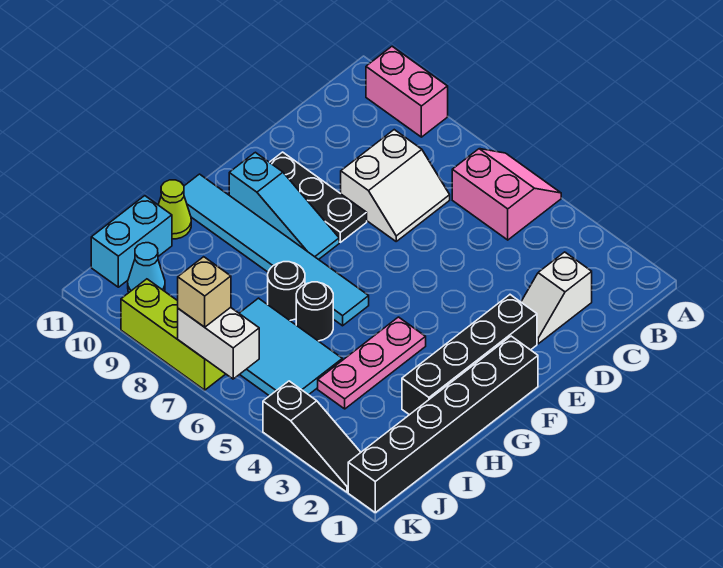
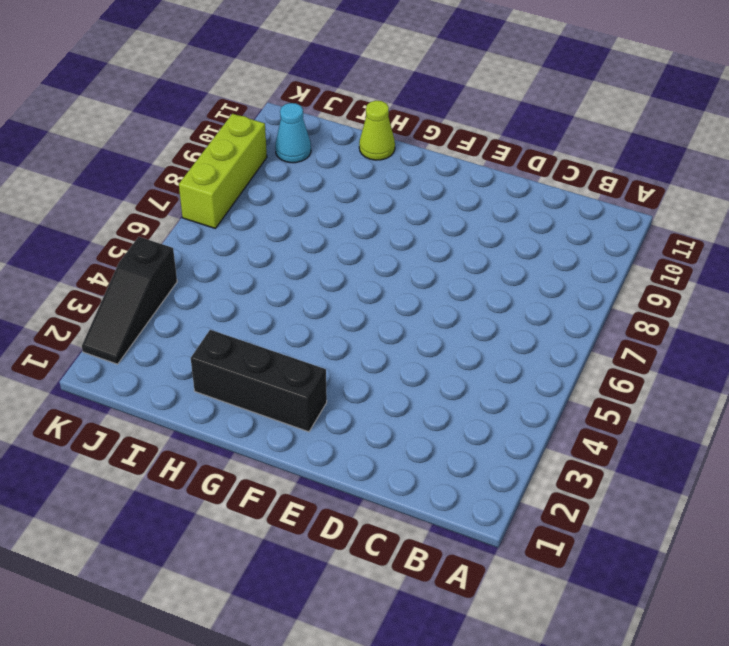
black brick F2:H2 level 1 -> black brick E2:H2 level 1
none -> pink slope A5:B6 level 1 top B
none -> pink brick A9:A10 level 1
none -> white slope C2:D2 level 1 top C

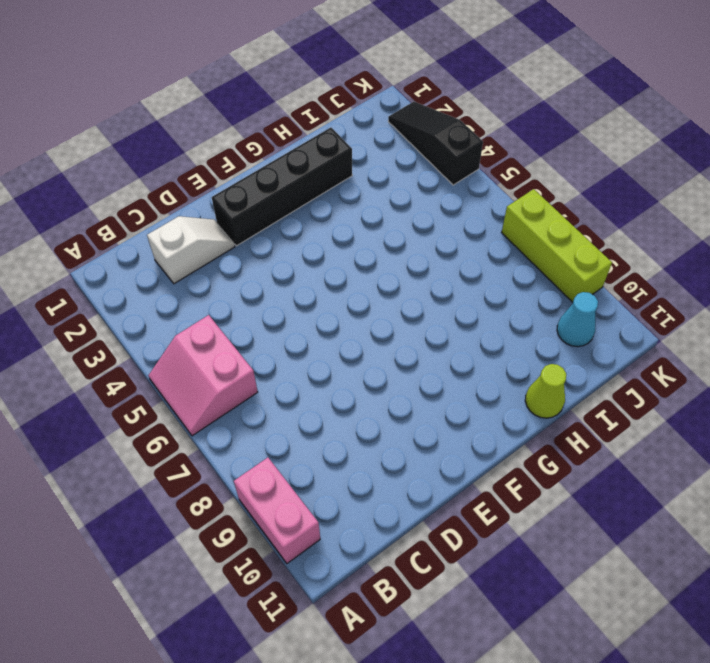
none -> white slope C7:D8 level 1 top 8
none -> black plate E8:E10 level 1
none -> black brick F1:K1 level 1

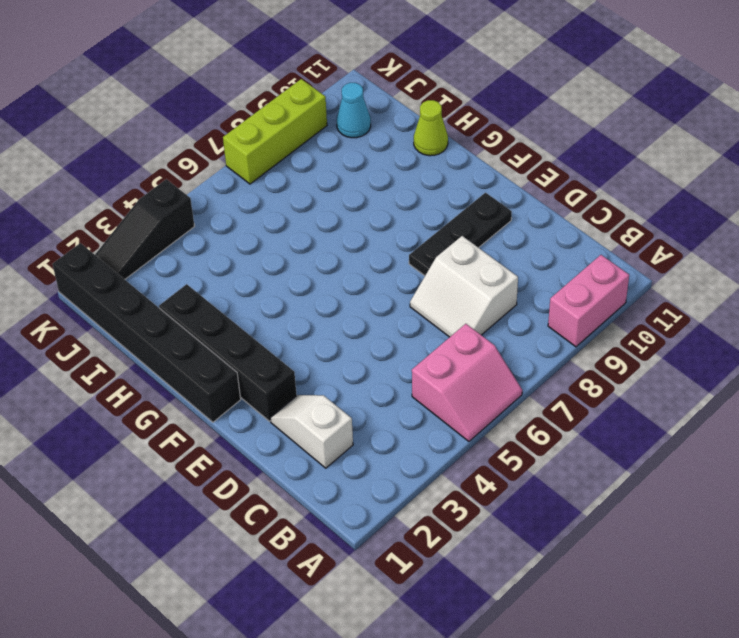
none -> cyan slope F8:F10 level 1 top 10
none -> pink plate G4:I4 level 1
none -> cyan tile G6:G11 level 1

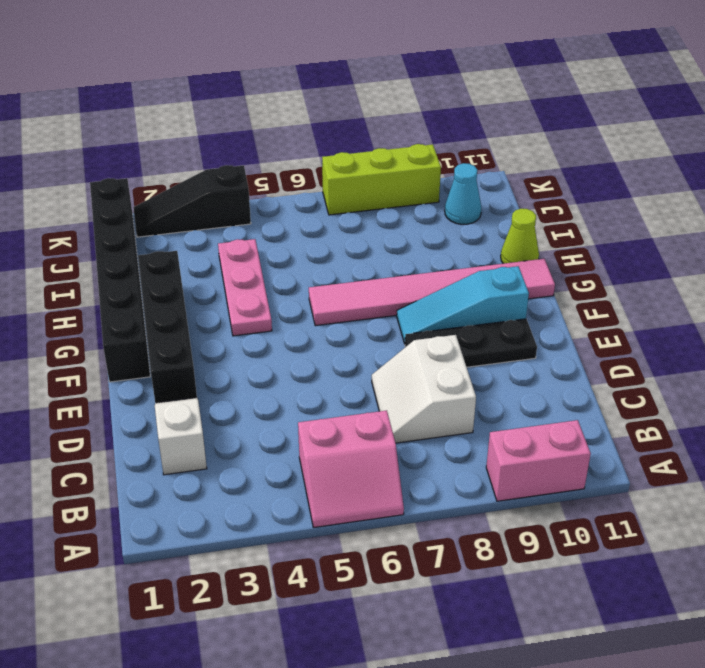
pink tile G6:G11 level 1 -> cyan tile G6:G11 level 1
none -> black round brick H6 level 1
none -> black round brick H7 level 1
none -> cyan tile I5:J7 level 1

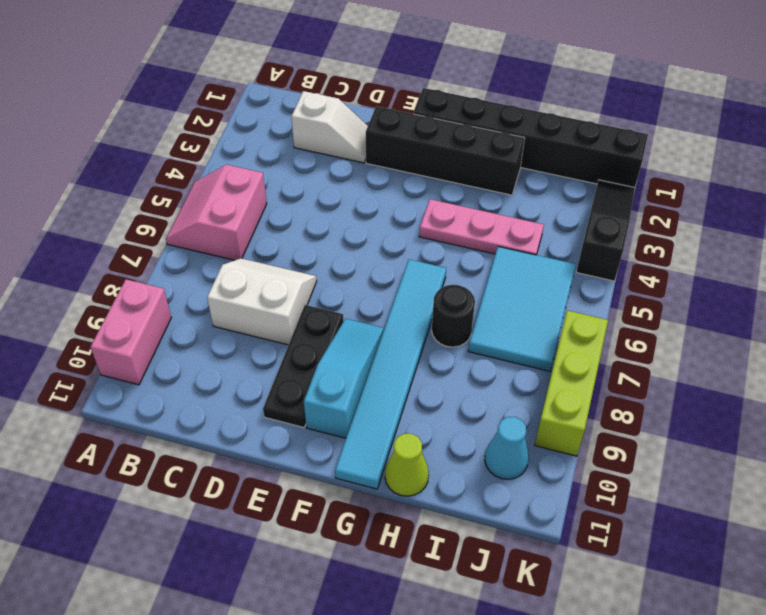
none -> black round brick H6 level 1
none -> cyan brick I11:J11 level 1
none -> white brick K6:K7 level 2

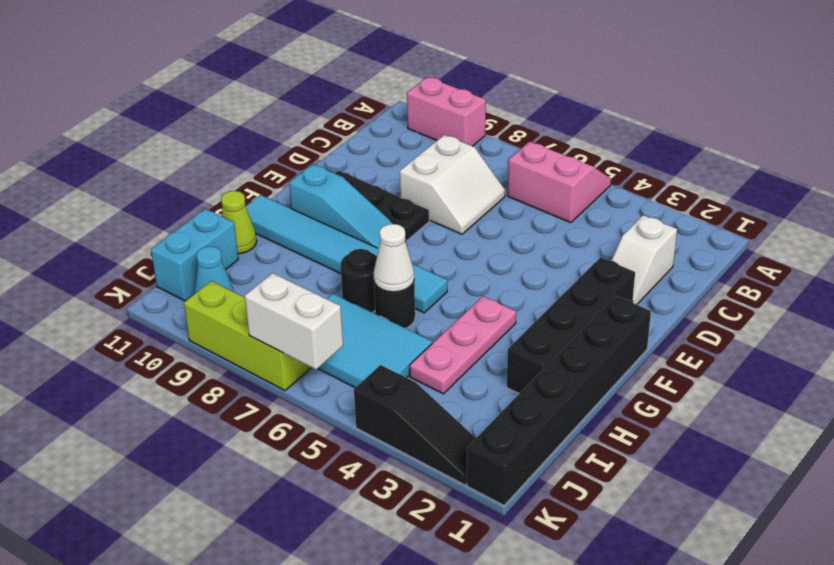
white cone H6 level 2 -> none
none -> tan brick K7 level 3

